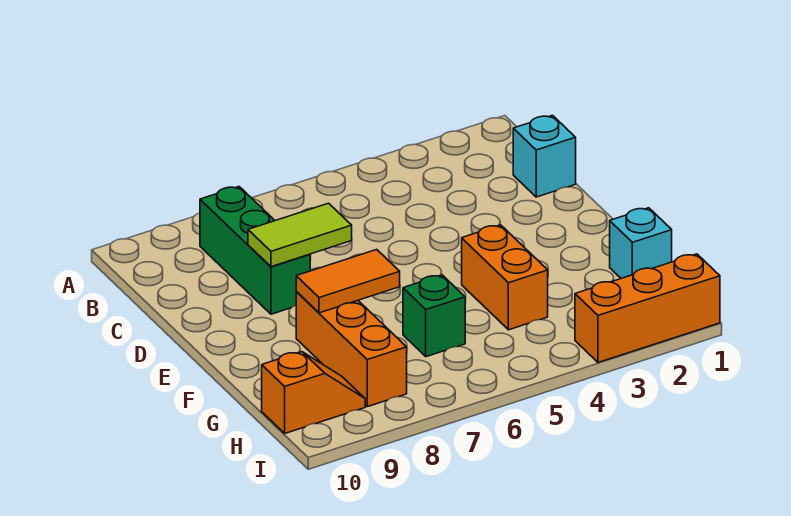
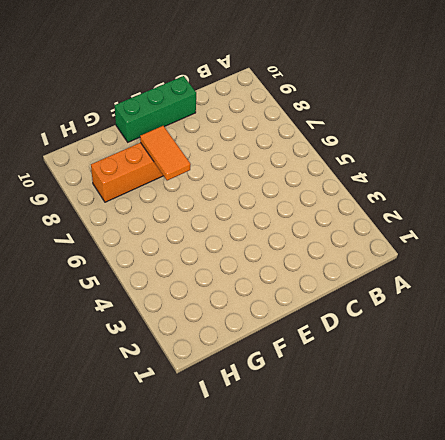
green brick D10:F10 level 1 -> green brick B8:D8 level 1
none -> cyan brick C1 level 1
none -> orange brick F4:G4 level 1

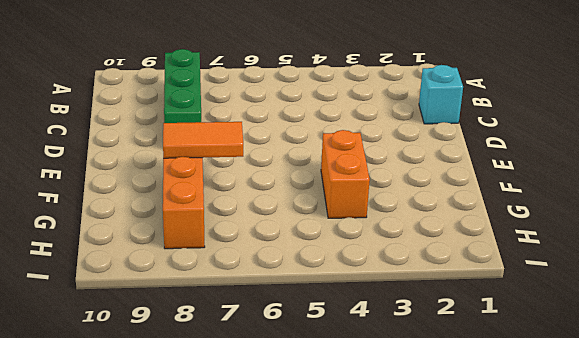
none -> cyan brick G1 level 1
none -> green brick G6 level 1

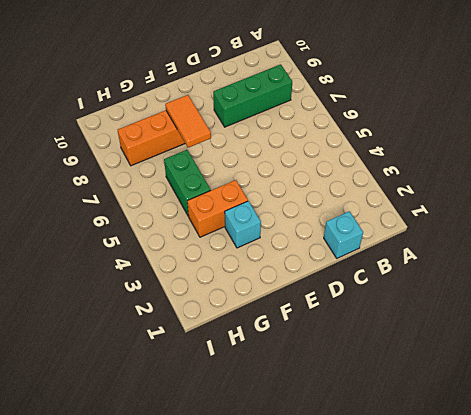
cyan brick F3 level 1 -> cyan brick G1 level 1
green brick G5:G6 level 1 -> green brick G6 level 1
none -> orange slope H9:H10 level 1 top 10
none -> orange brick I1:I3 level 1

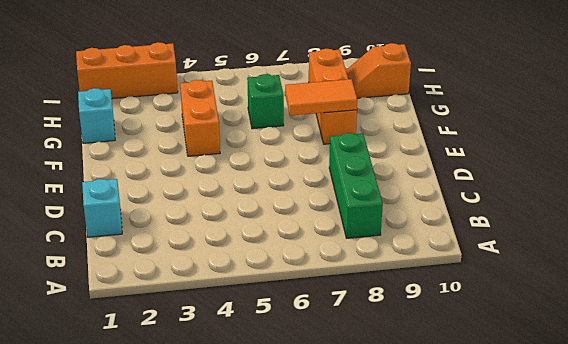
none -> lime tile D7:D8 level 2

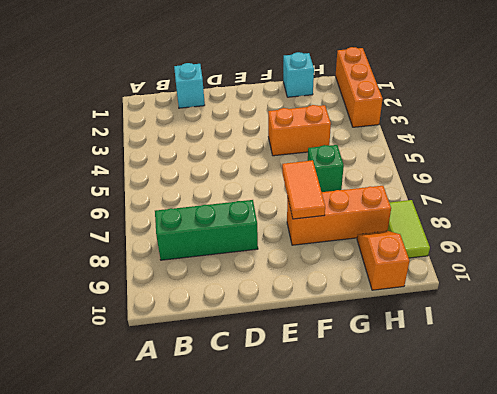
lime tile I8:I9 level 1 -> lime tile D7:D8 level 2

